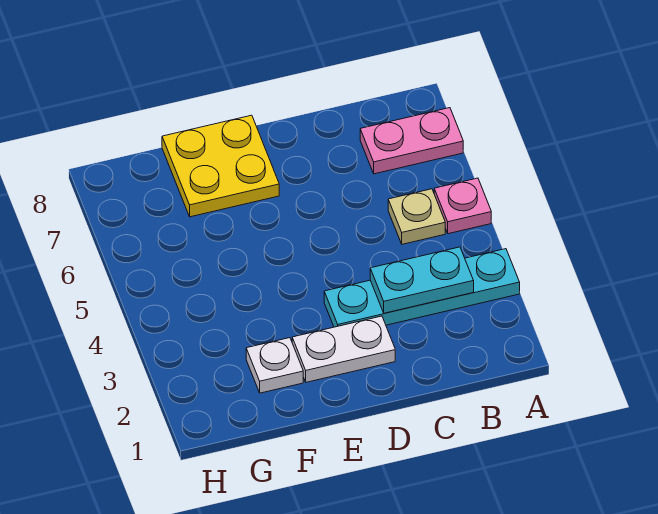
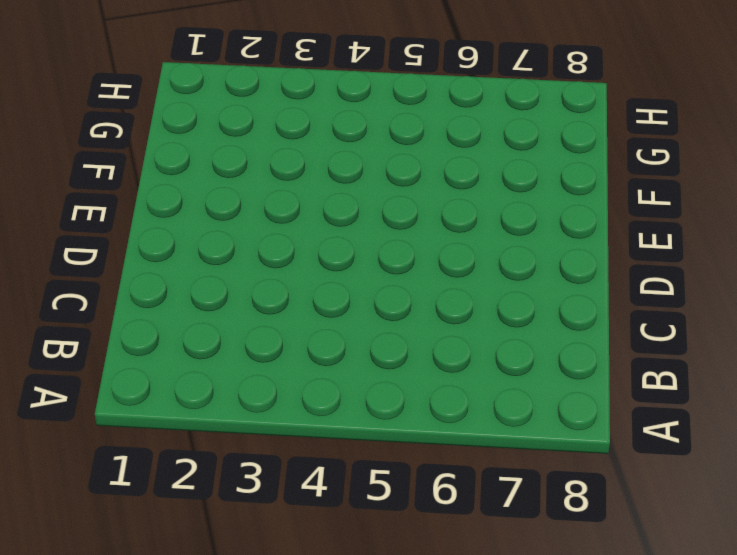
none -> cyan plate A3:D3 level 1
none -> pink plate A5 level 1

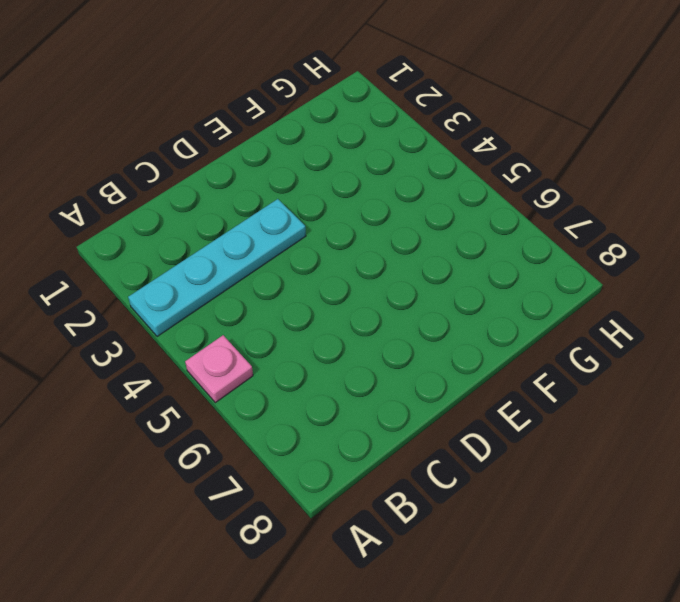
none -> pink plate A7:B7 level 1
none -> tan plate B5 level 1

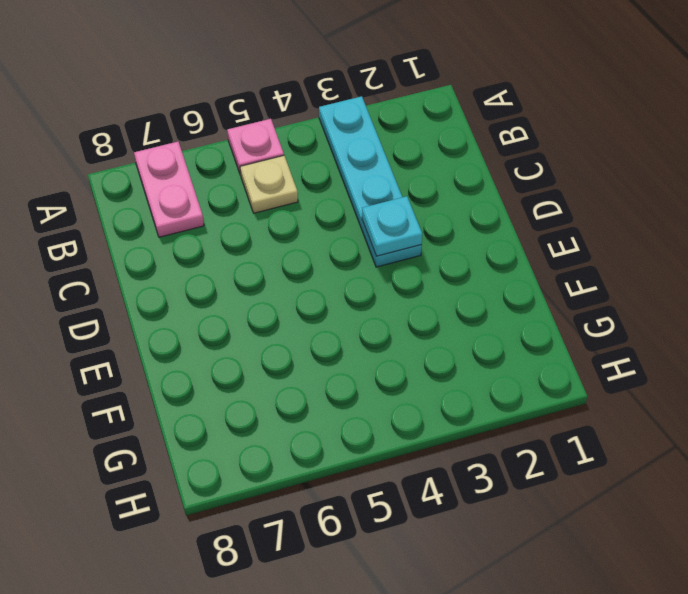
cyan plate D3 level 2 -> none
none -> white plate D2:E2 level 1
none -> yellow plate E7:F8 level 1

